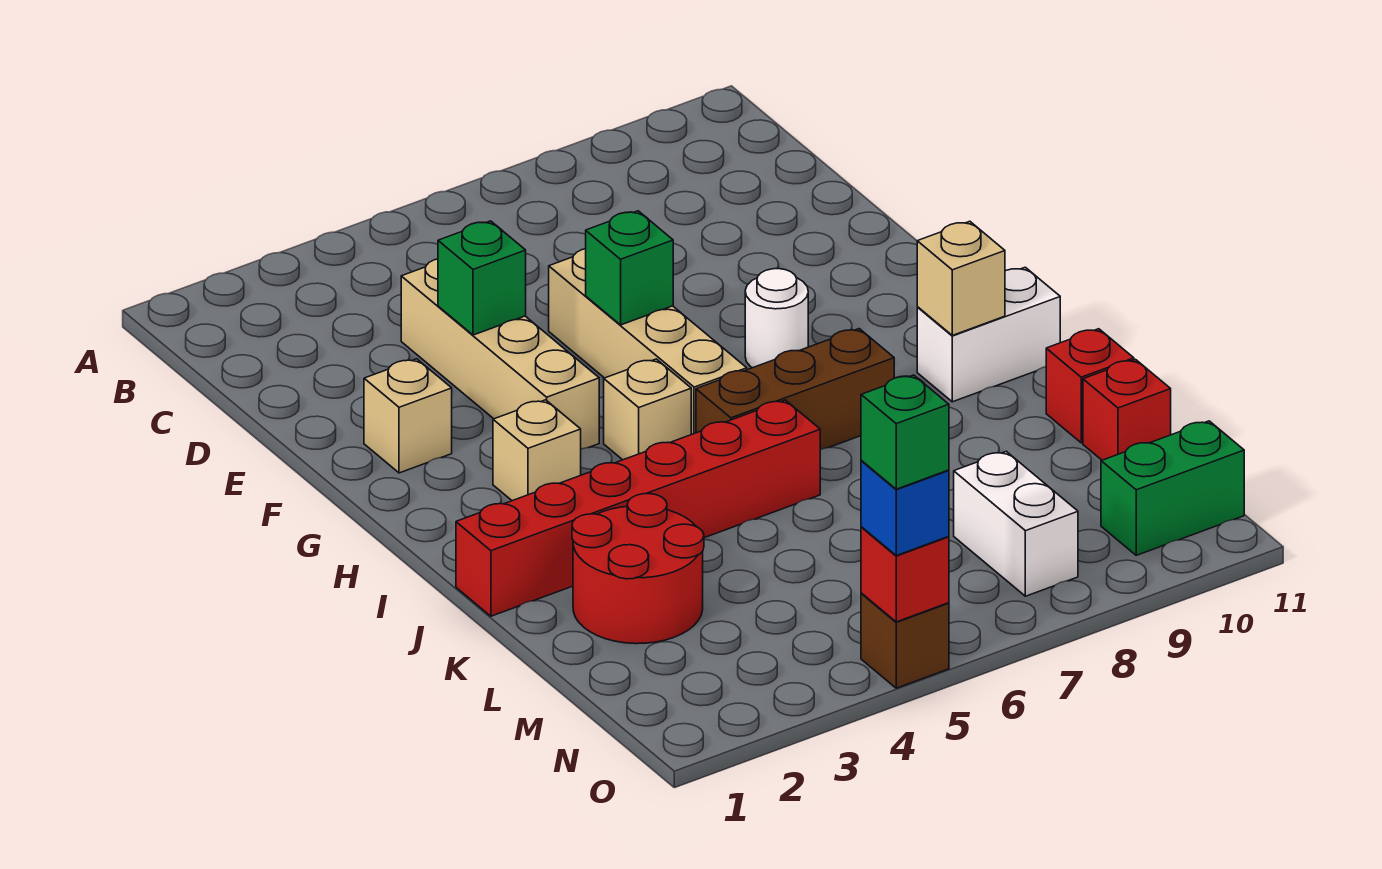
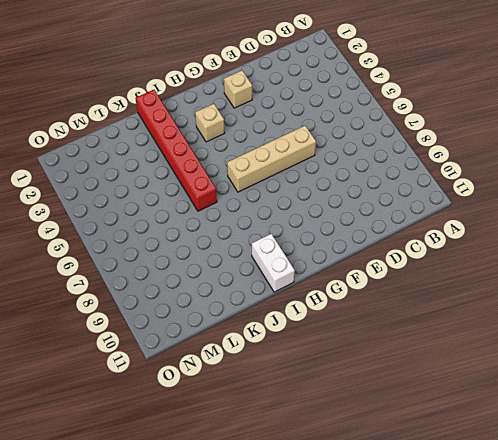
none -> tan brick D4:G4 level 1
none -> white round brick G8 level 1
none -> tan brick H5 level 1

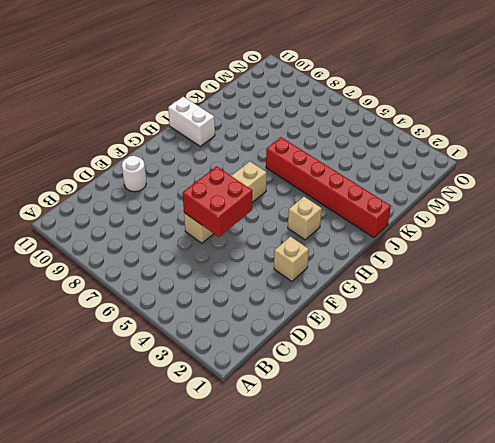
red brick E5:F6 level 2 -> green brick F6 level 2
white round brick E10 level 1 -> white round brick G8 level 1
none -> tan brick D4:G4 level 1
none -> tan brick H5 level 1
none -> brown brick I6:I8 level 1

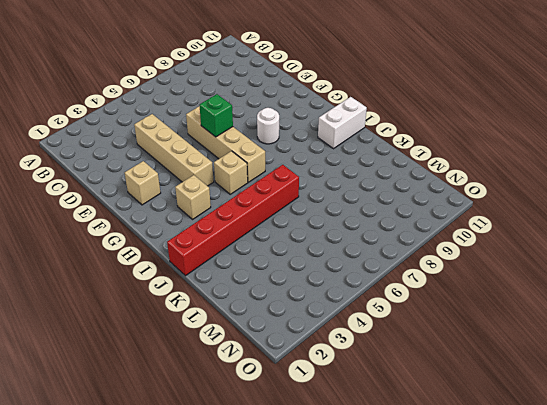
none -> brown brick I6:I8 level 1
none -> red round brick K2:L3 level 1
none -> red brick K11 level 1

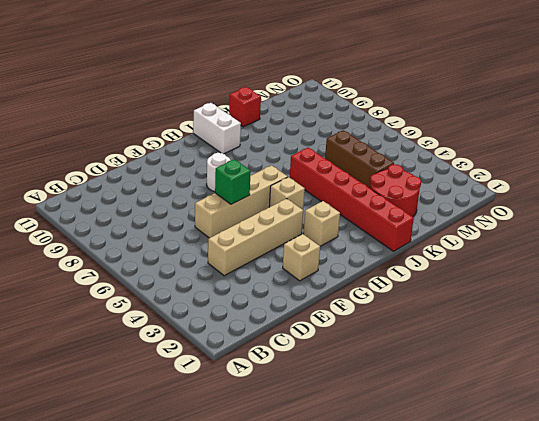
brown brick L4:L6 level 1 -> brown brick I6:I8 level 1
none -> red brick L11 level 1
none -> white brick M8:N8 level 1
none -> green brick N10:N11 level 1

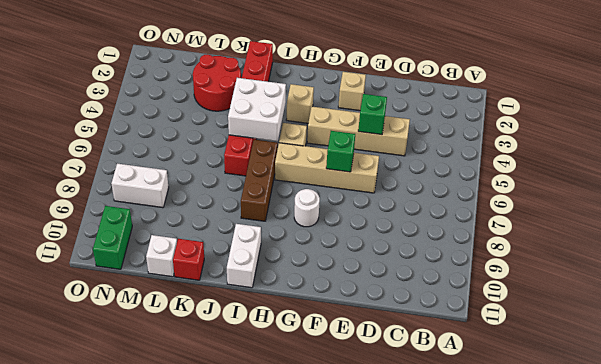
white brick I4:J5 level 2 -> none
white brick L11 level 1 -> red brick L11 level 1
none -> brown brick O5 level 1
none -> tan brick I10 level 2
none -> red brick O5 level 2

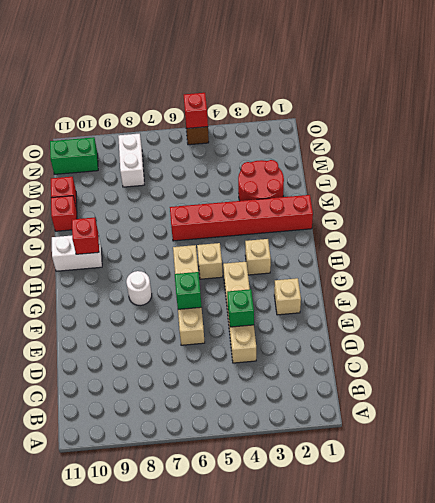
red brick I10 level 2 -> tan brick I10 level 2
none -> brown brick I6:I8 level 1
none -> blue brick O5 level 3
none -> green brick O5 level 4

